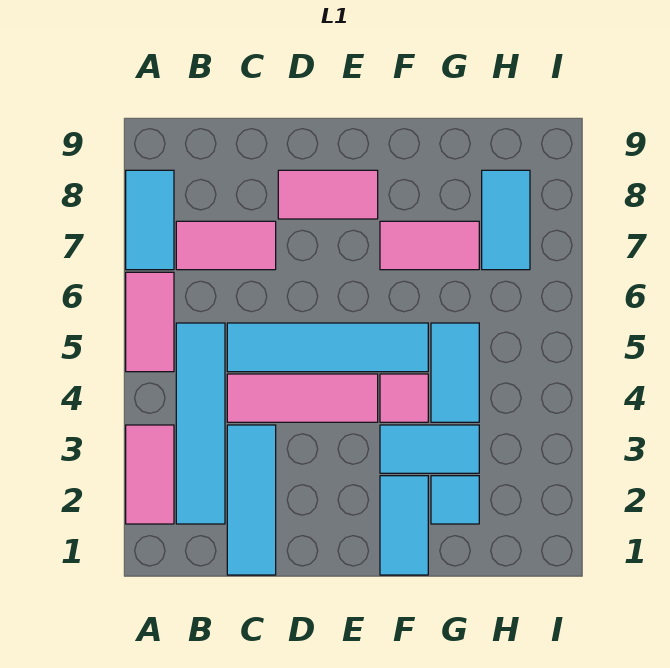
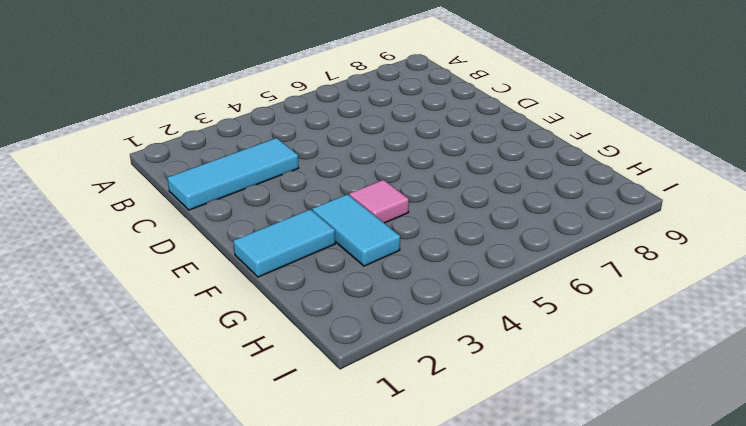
none -> pink tile A2:A3 level 1
none -> pink tile A5:A6 level 1
none -> cyan tile A7:A8 level 1

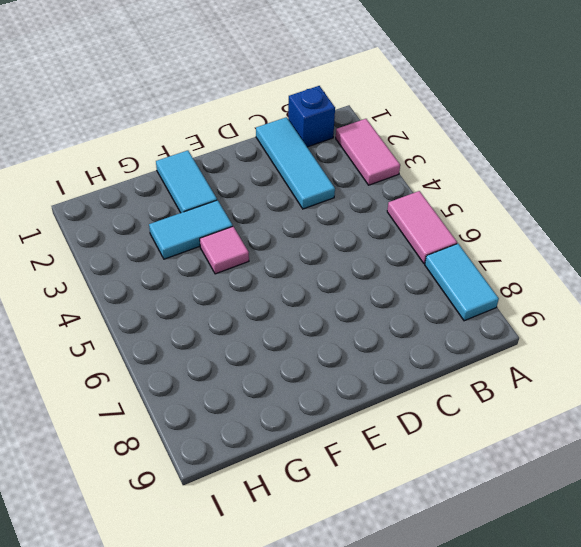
blue brick B1 level 1 -> none
none -> cyan tile B2:B5 level 1
none -> pink tile B7:C7 level 1
none -> pink tile C4:E4 level 1

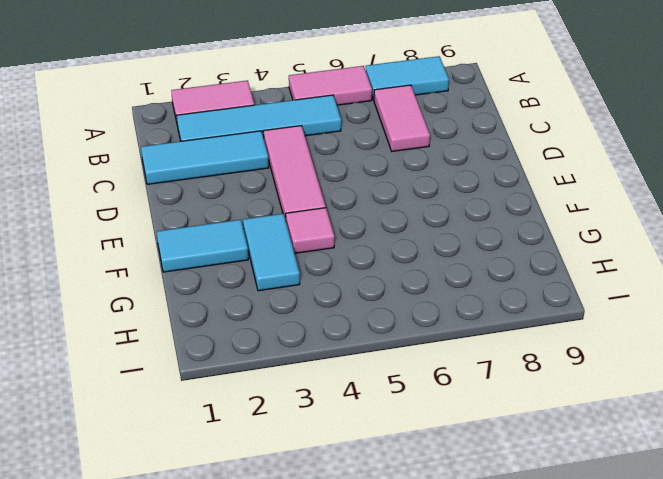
none -> cyan tile C5:F5 level 1
none -> pink tile D8:E8 level 1
none -> pink tile F7:G7 level 1

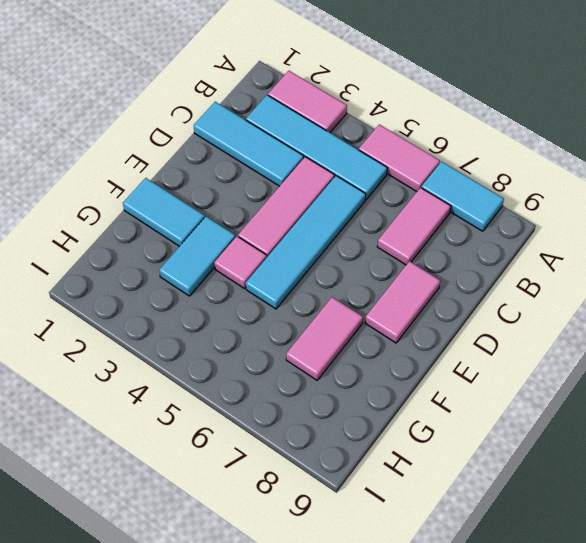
none -> cyan tile G2 level 1
none -> cyan tile G4:G5 level 1
none -> cyan tile H7:H8 level 1

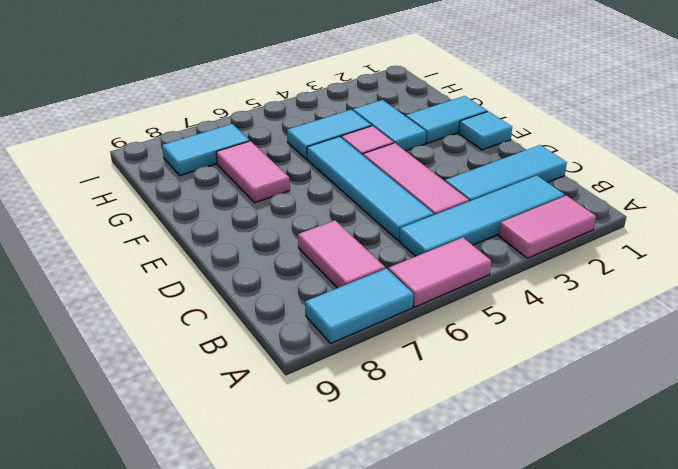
cyan tile E1 level 1 -> cyan tile G2 level 1
none -> pink tile D8:E8 level 1

